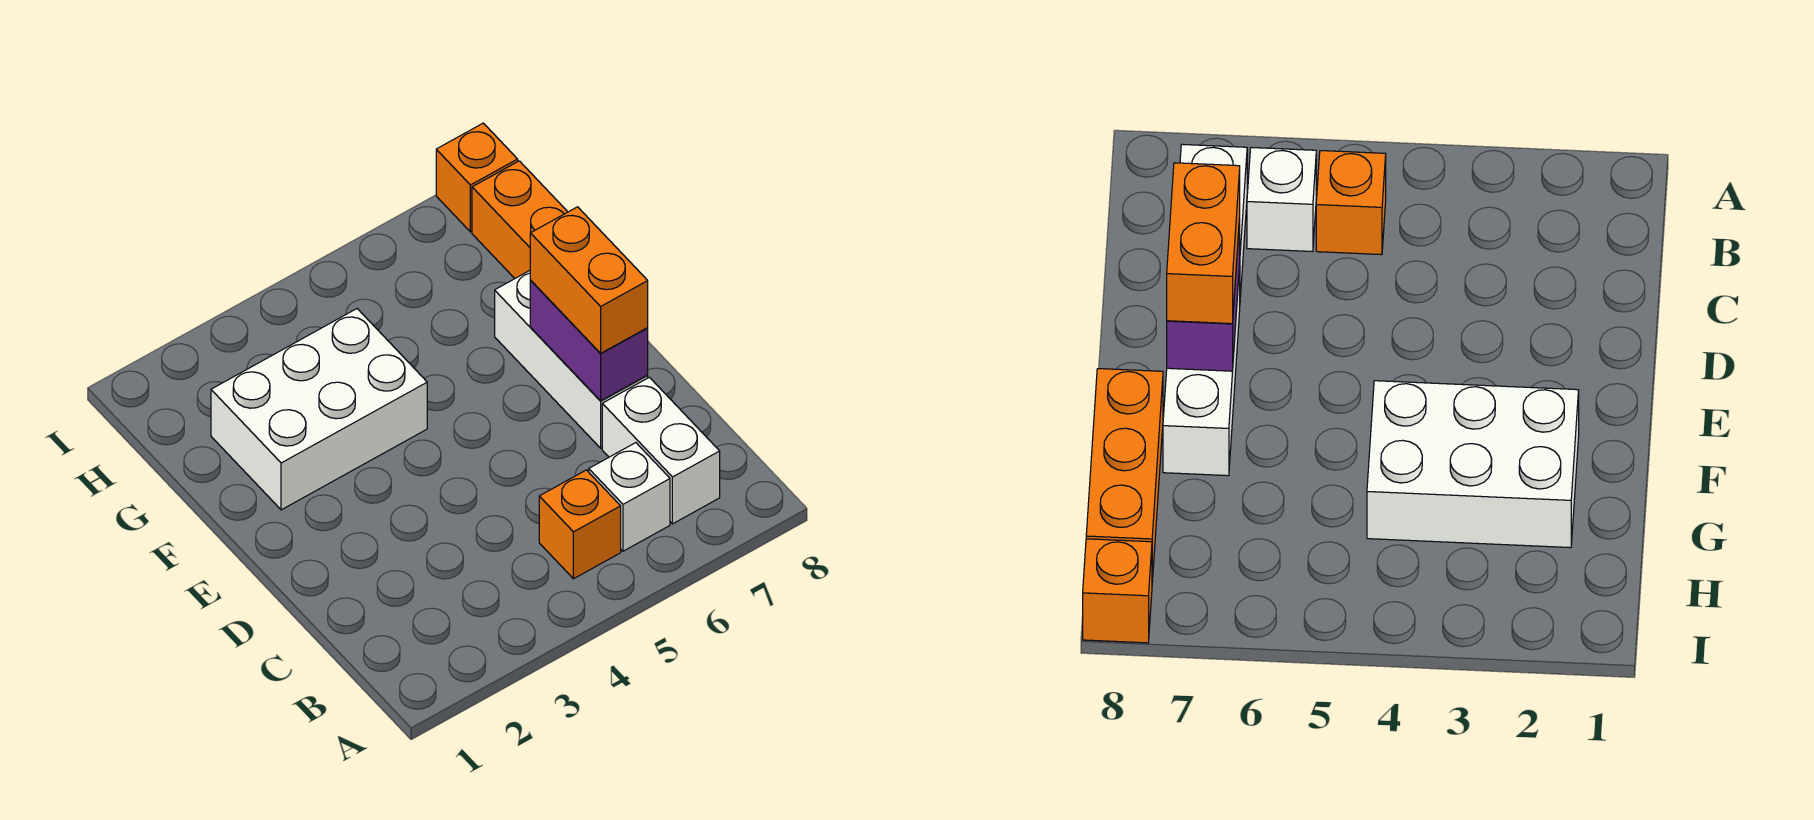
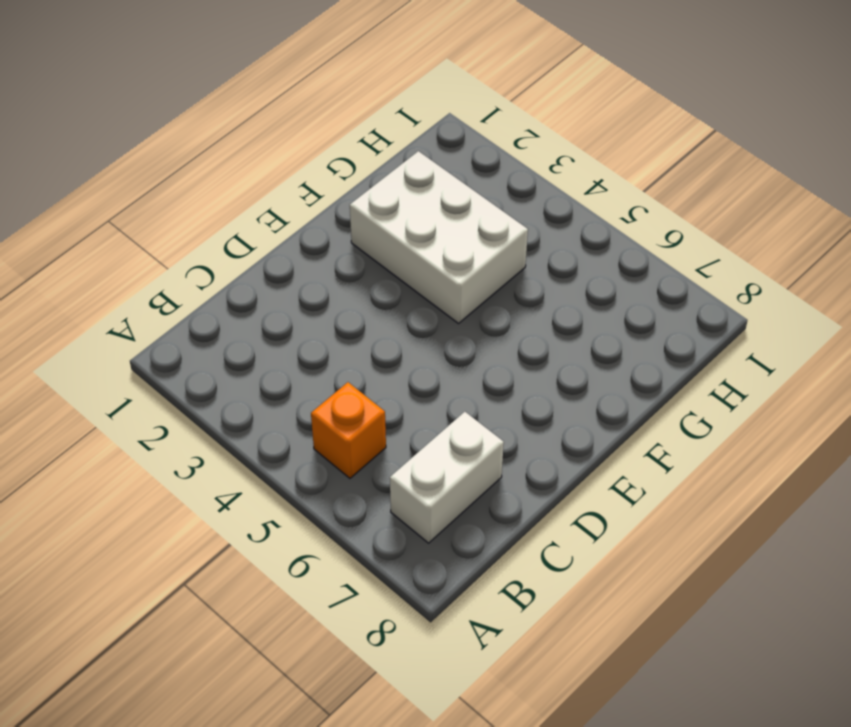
none -> white brick B6 level 1
none -> white brick D7:F7 level 1

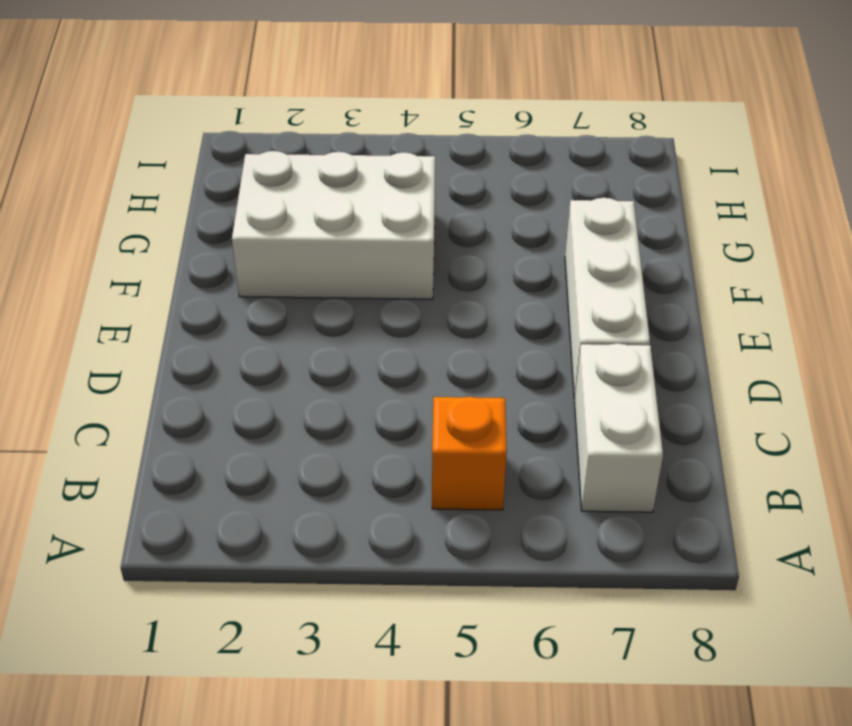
none -> white brick B6 level 1
none -> orange brick F8:H8 level 1

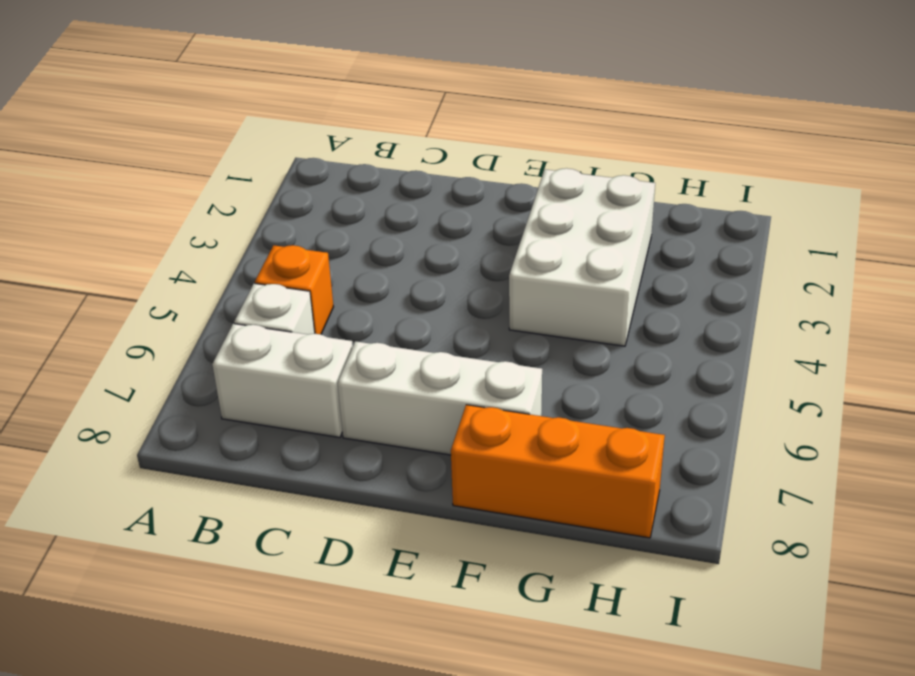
none -> orange brick I8 level 1
none -> purple brick D7:E7 level 2

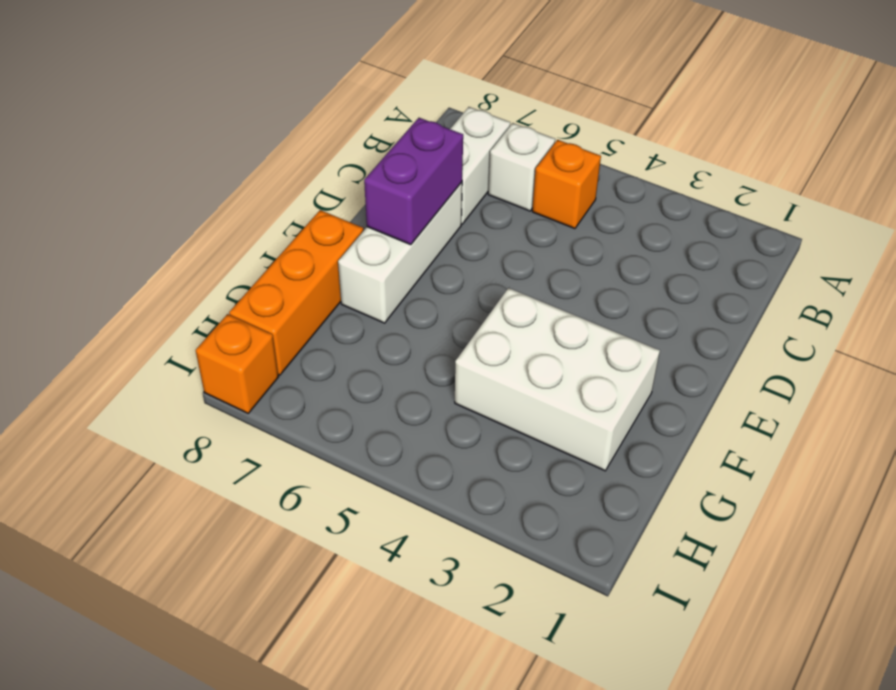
none -> orange brick D7:E7 level 3

